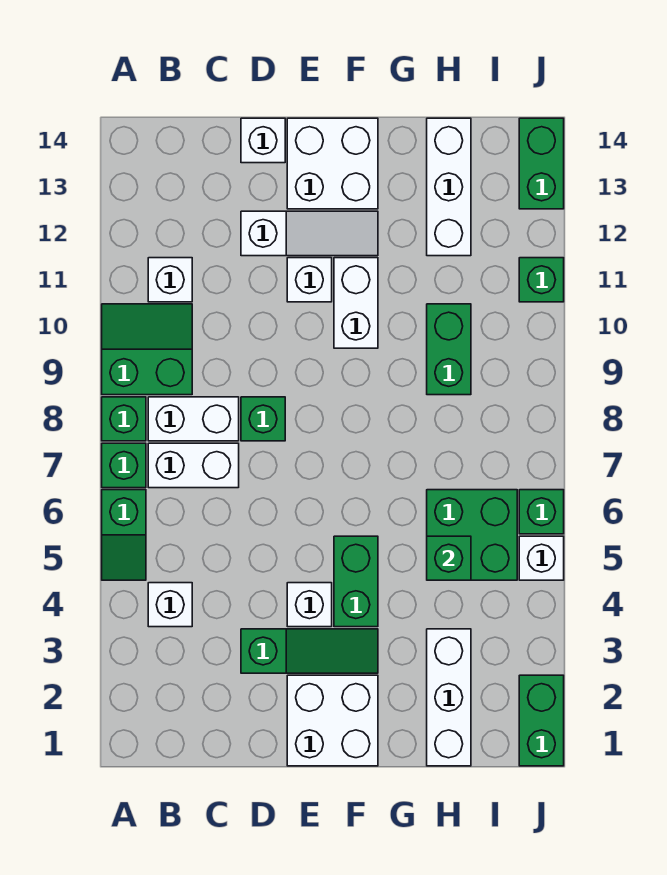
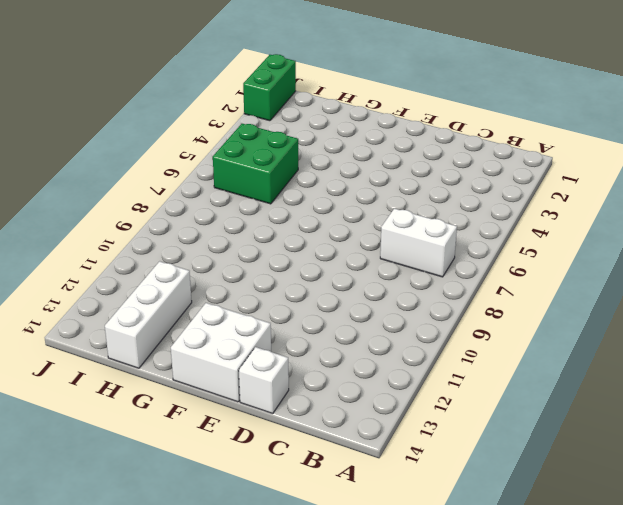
none -> green slope A5:A6 level 1 top 6
none -> green brick A7 level 1
none -> green brick A8 level 1

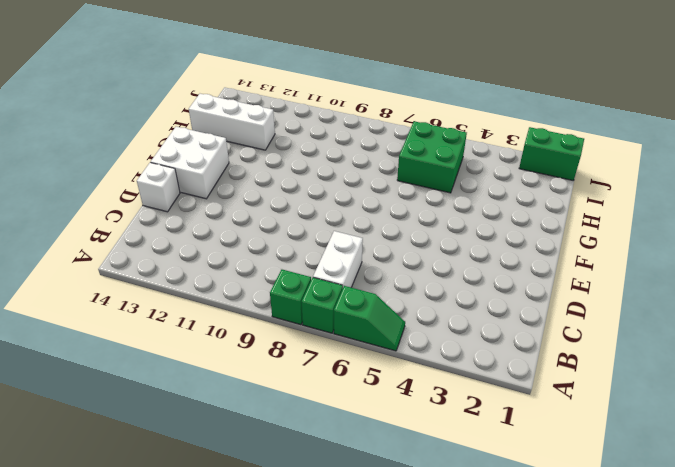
none -> green slope A9:B10 level 1 top 9
none -> white brick B4 level 1
none -> white brick B8:C8 level 1

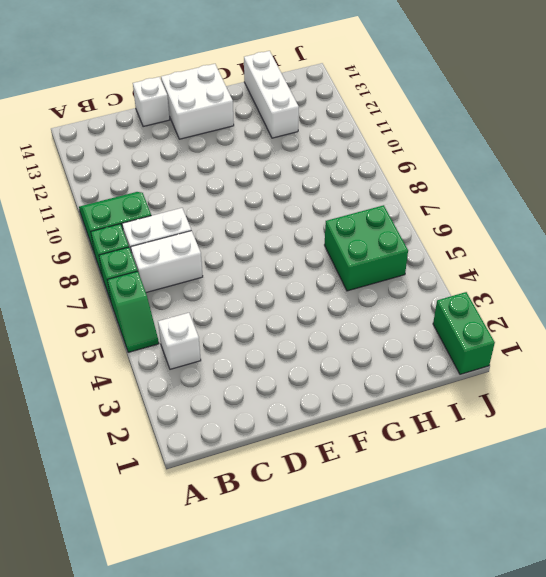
none -> white brick B11 level 1
none -> green slope D3:F3 level 1 top D
none -> green brick D8 level 1

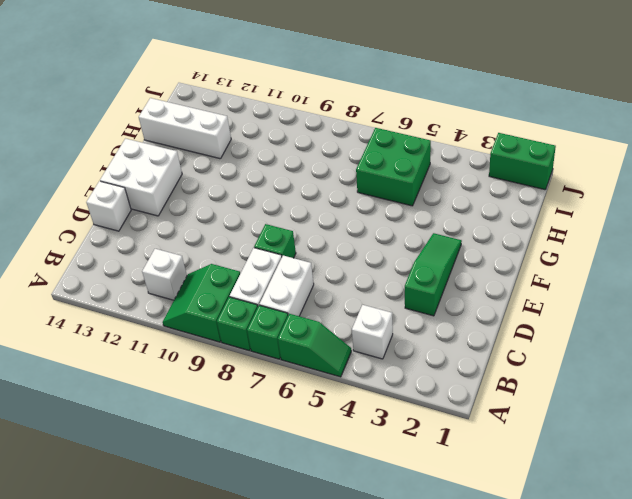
none -> white slope D12:F12 level 1 top D
none -> white brick E1:F2 level 1
none -> white brick E4 level 1

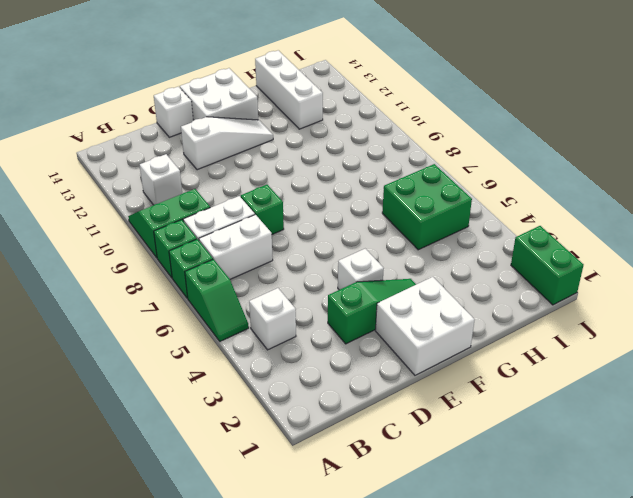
none -> white brick E11 level 1
none -> green brick F4:F5 level 1
none -> white brick F10:F11 level 1

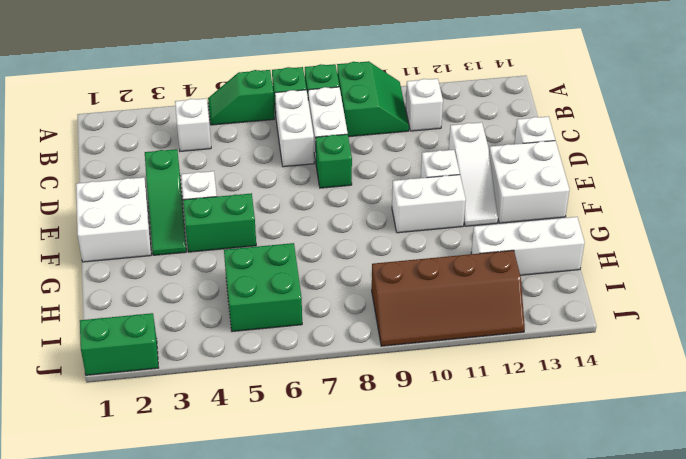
brown slope I9:J12 level 1 top I -> green brick J11 level 1
none -> white brick H1:H3 level 1
none -> green brick H9:H10 level 1
none -> white brick J5 level 1

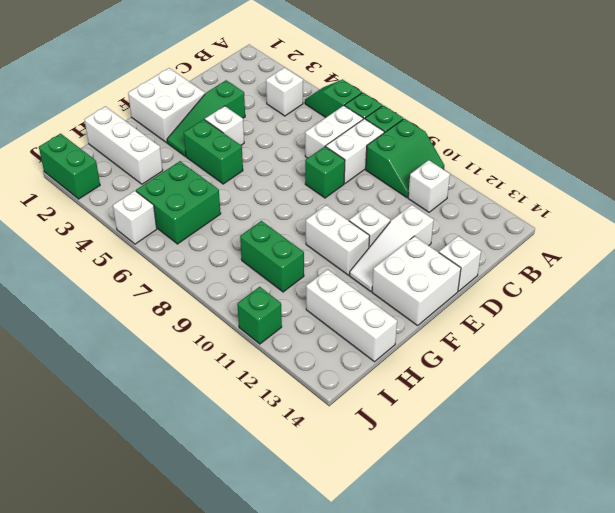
none -> green brick J6 level 1
none -> green brick J13:J14 level 1
none -> green brick H5 level 2

